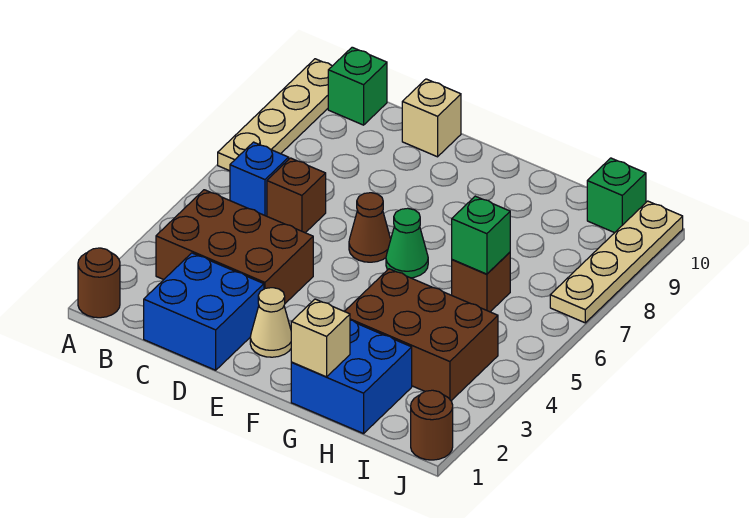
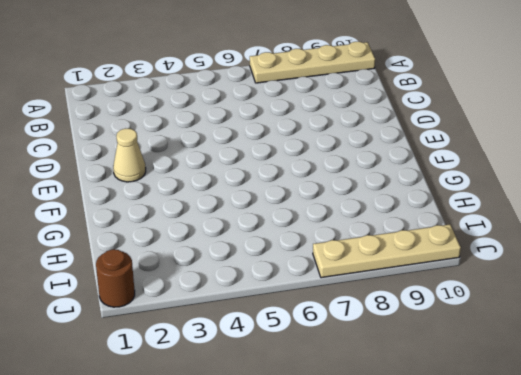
none -> brown round brick A1 level 1
none -> brown brick B3:D4 level 1
none -> blue brick B6 level 1

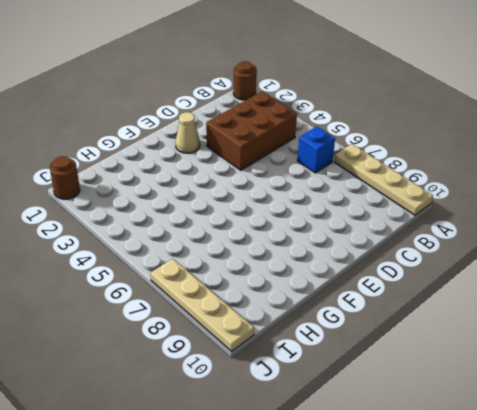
none -> green brick B10 level 1
none -> blue brick C1:D2 level 1
none -> brown brick C6 level 1

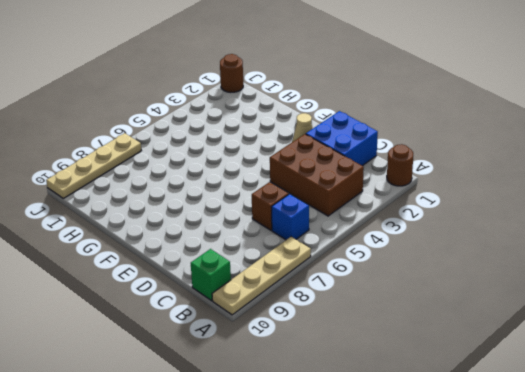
none -> tan brick D10 level 1
none -> brown cone E6 level 1
none -> green cone F6 level 1

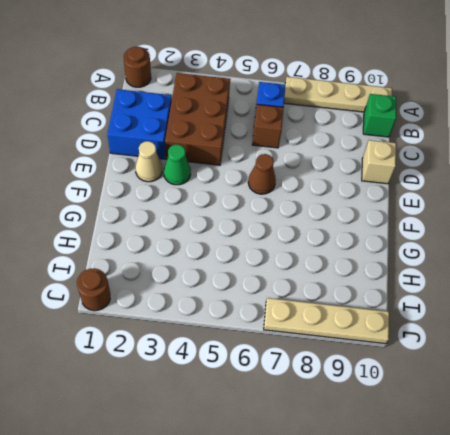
green cone E3 level 1 -> green cone F6 level 1
none -> blue brick G1:H2 level 1
none -> brown brick G3:I4 level 1
none -> brown brick H6 level 1

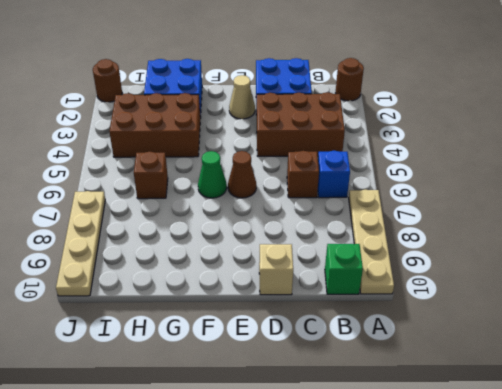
none -> green brick I10 level 1
none -> tan brick G1 level 2
none -> green brick H6 level 2

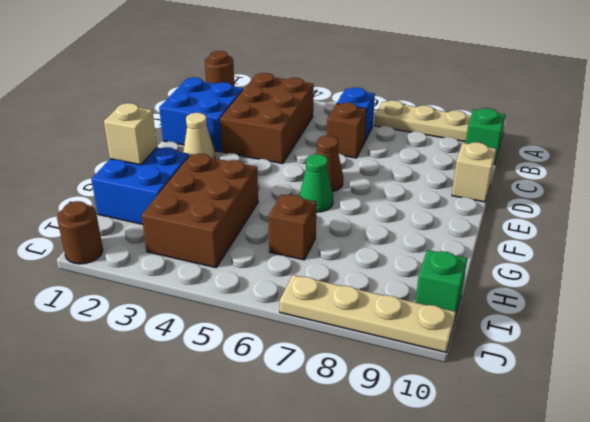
none -> green brick H6 level 2

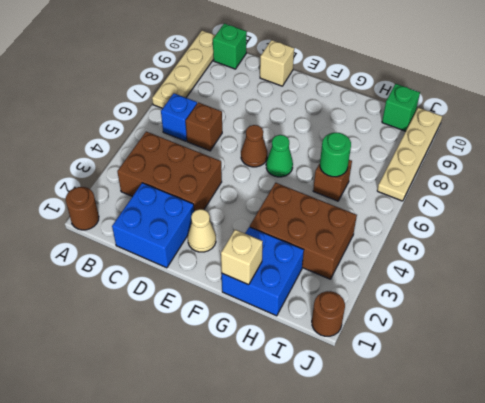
green round brick H6 level 2 -> green brick H6 level 2

